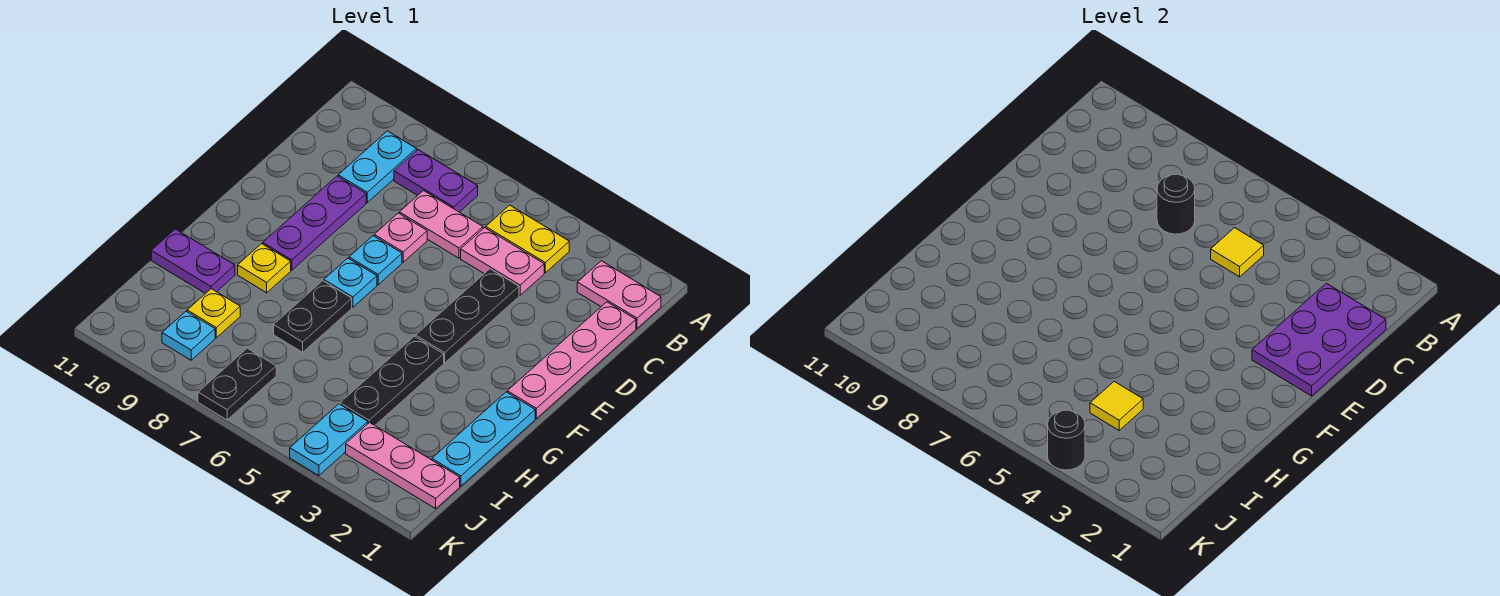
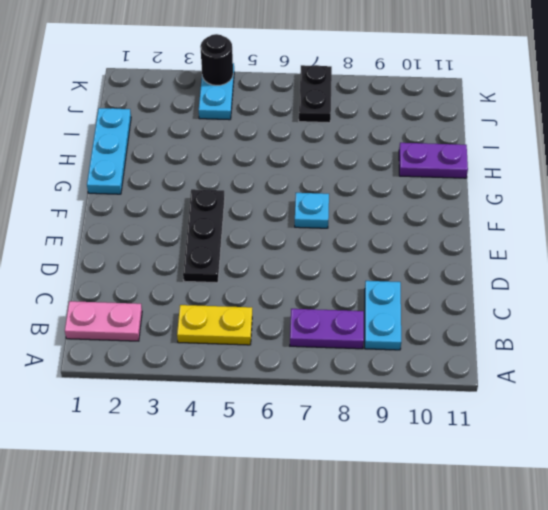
none -> pink plate C1:F1 level 1
none -> pink plate C4:C5 level 1
none -> pink plate C6:C7 level 1

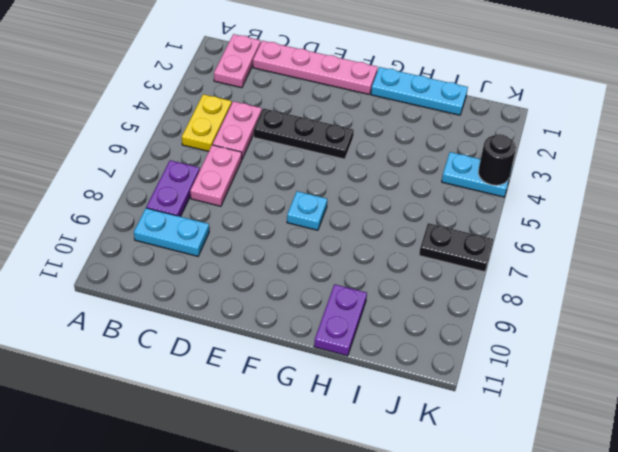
none -> pink plate D7 level 1
none -> purple plate D9:F9 level 1
none -> cyan plate E7 level 1

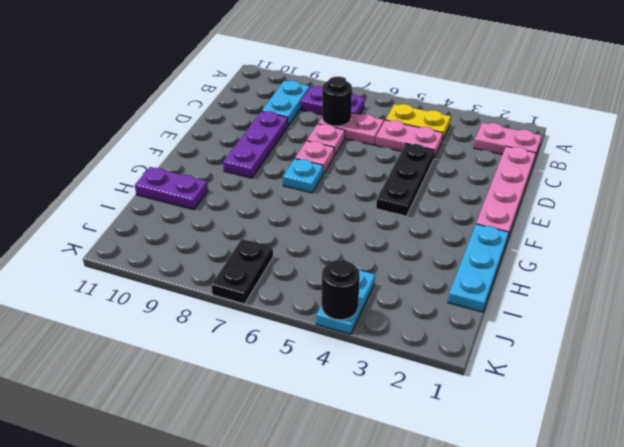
pink plate E7 level 1 -> cyan plate E7 level 1
none -> black plate G4:I4 level 1
none -> black plate G7:H7 level 1
none -> yellow plate G9 level 1

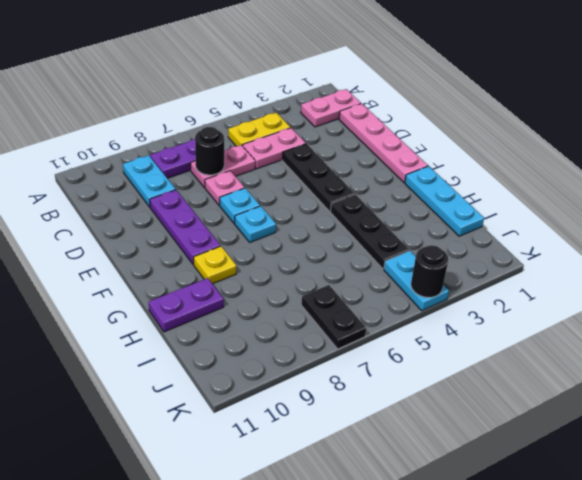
none -> black plate G7:H7 level 1
none -> yellow plate I9 level 1
none -> pink plate J1:J3 level 1

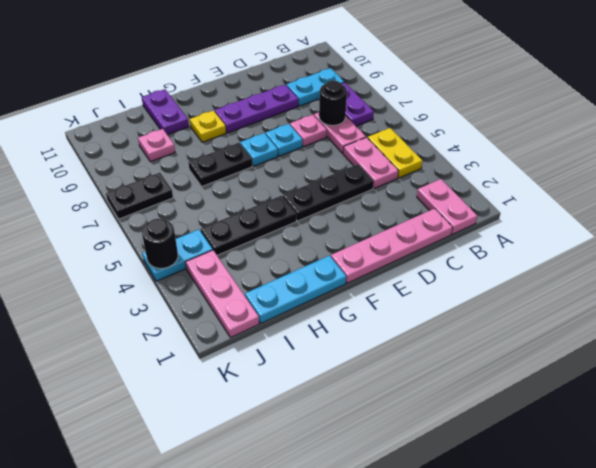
pink plate I9 level 1 -> yellow plate I9 level 1
none -> cyan plate J9 level 1
none -> purple plate C1:E2 level 2
none -> yellow tile C5 level 2

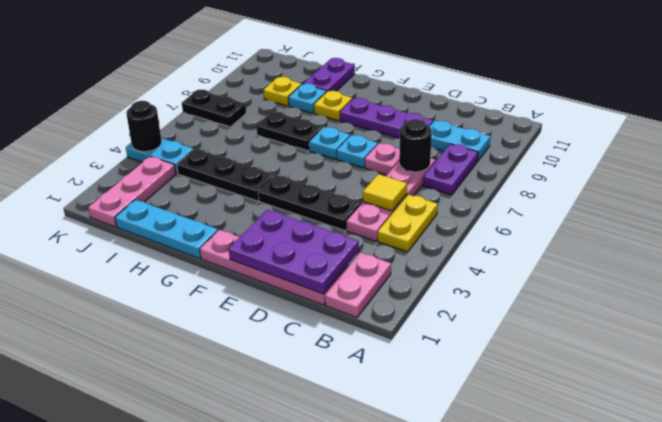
cyan plate H9 level 1 -> cyan plate J9 level 1
none -> yellow tile I4 level 2

